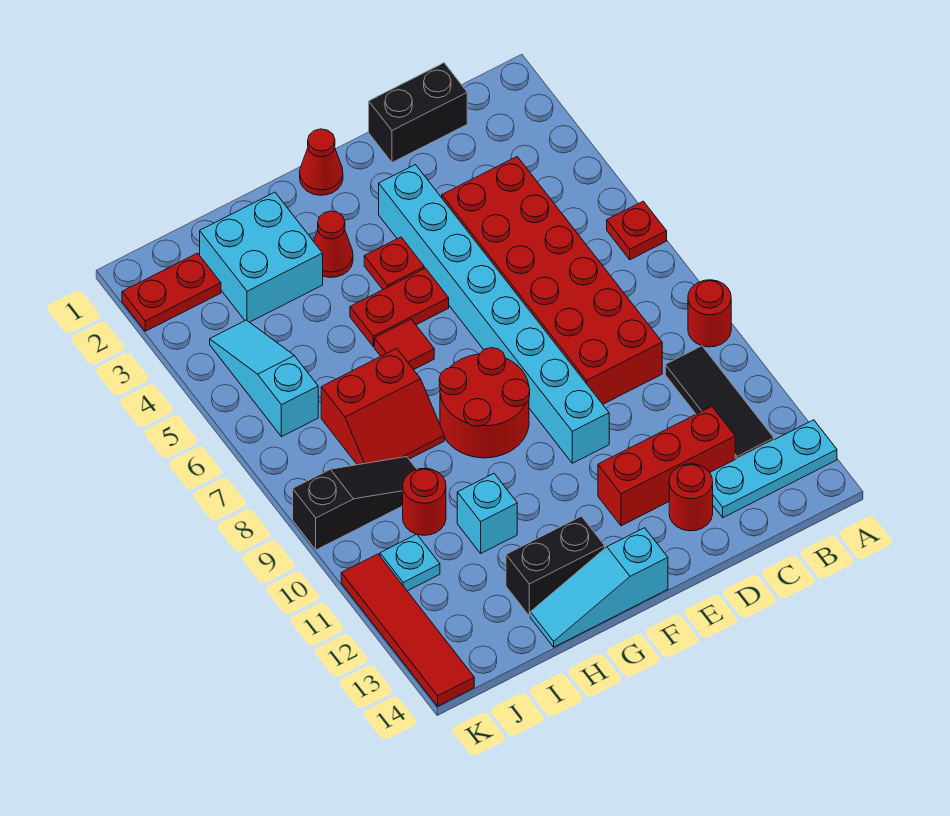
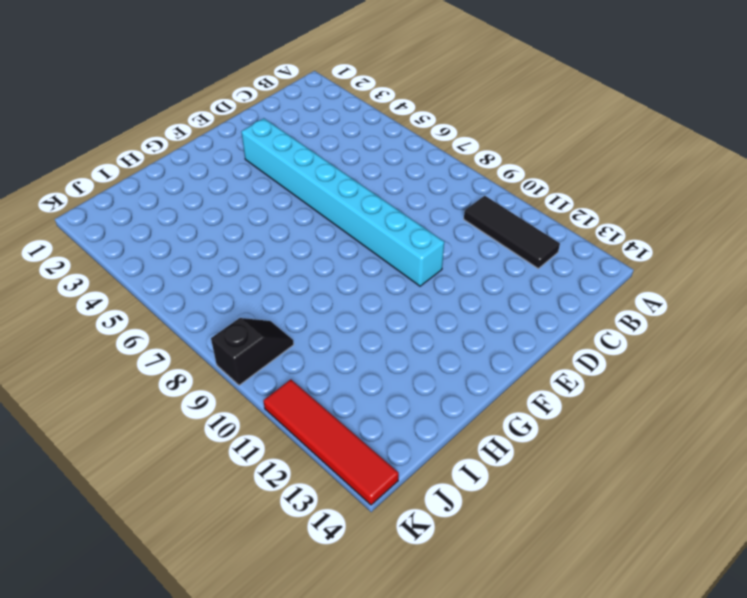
black slope J9:K9 level 1 top K -> black slope I9:K9 level 1 top K
none -> red plate A6 level 1
none -> red round brick A9 level 1
none -> cyan plate A13:C13 level 1

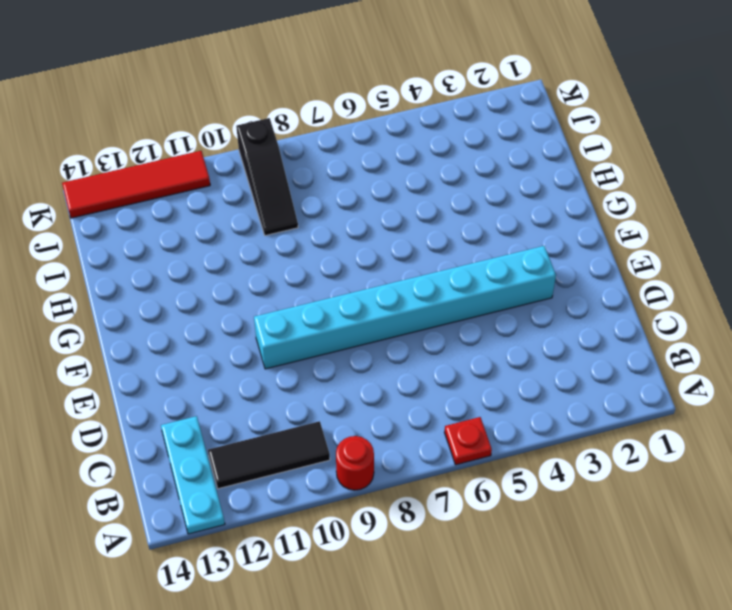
none -> black brick C1:D1 level 1
none -> red brick C4:D9 level 1
none -> red brick C12:E12 level 1

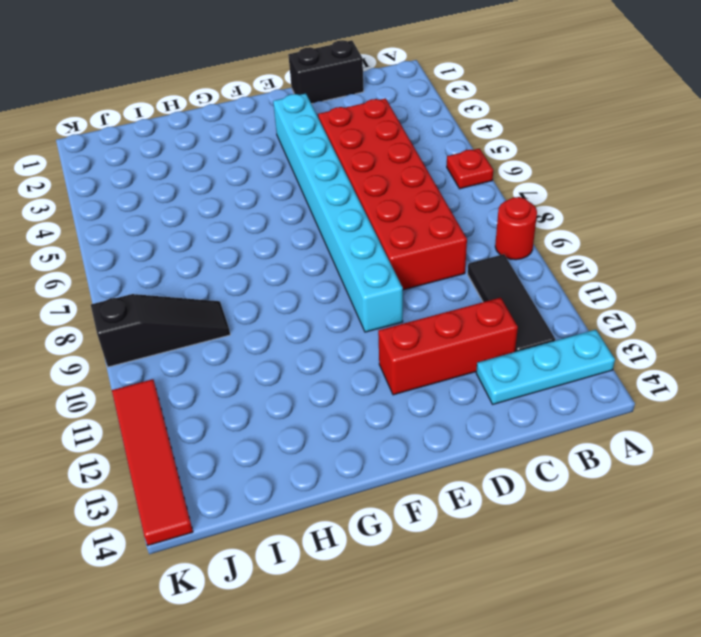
none -> red round brick D13 level 1
none -> red cone F1 level 1
none -> red plate F4 level 1

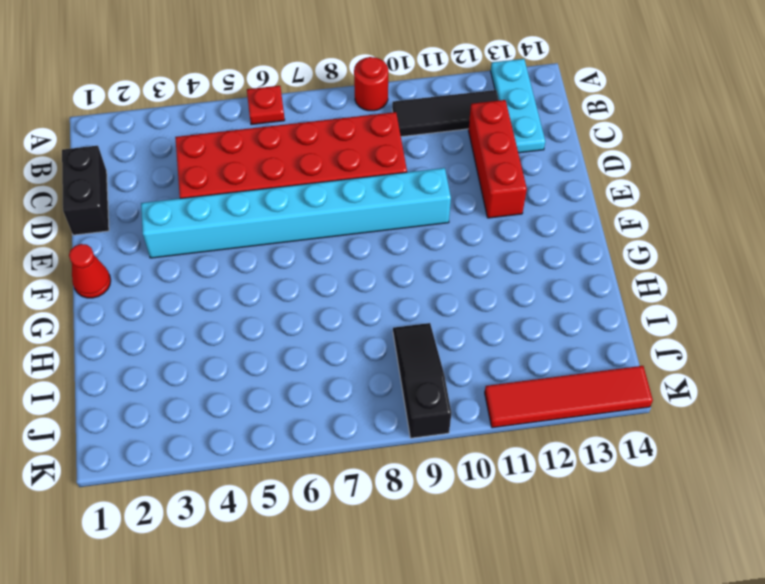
none -> red round brick D13 level 1
none -> red plate F4 level 1
none -> red plate F5:G5 level 1

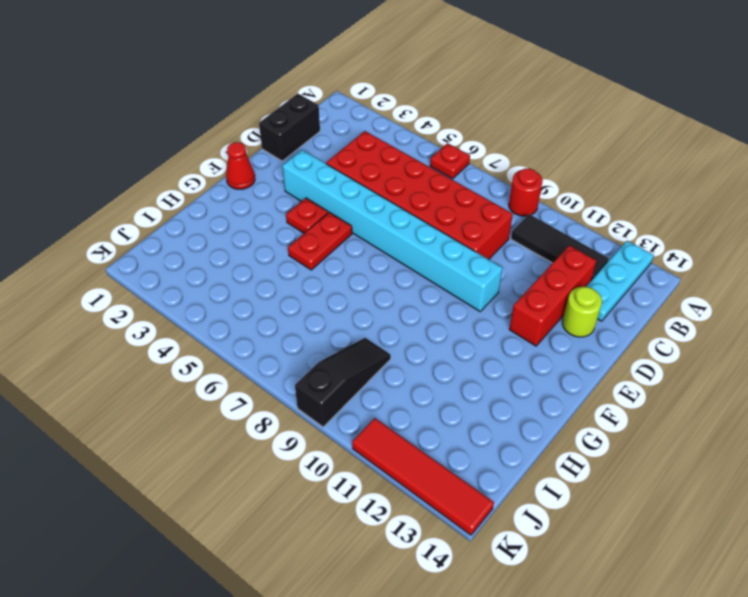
lime round brick D13 level 1 -> red round brick D13 level 1
none -> red round brick F8:G9 level 1
none -> cyan slope F14:H14 level 1 top F
none -> red cone G3 level 1

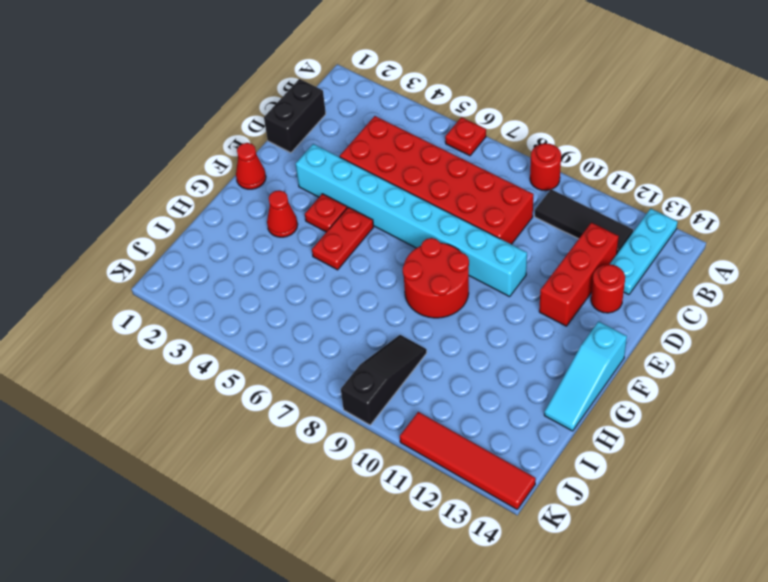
none -> red tile G6 level 1
none -> black brick G13:H13 level 1
none -> cyan brick H2:I3 level 1

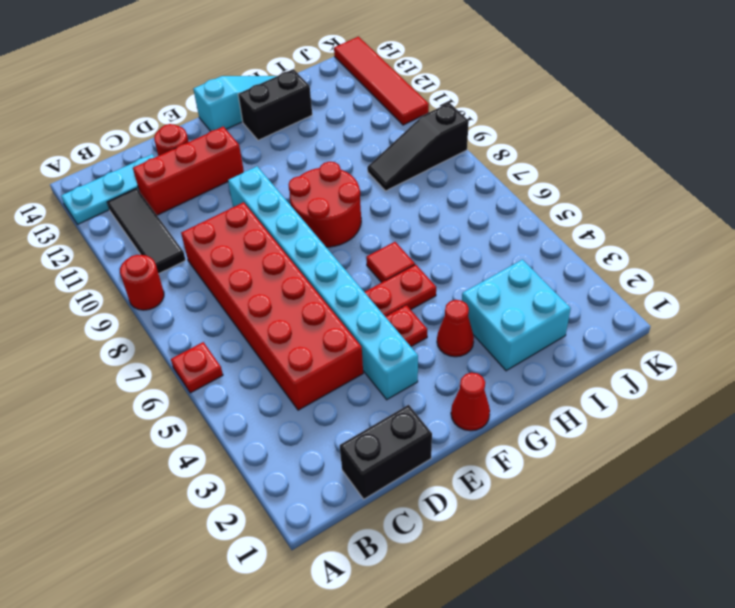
none -> red slope H7:I8 level 1 top 7
none -> cyan brick H11 level 1
none -> red round brick I10 level 1

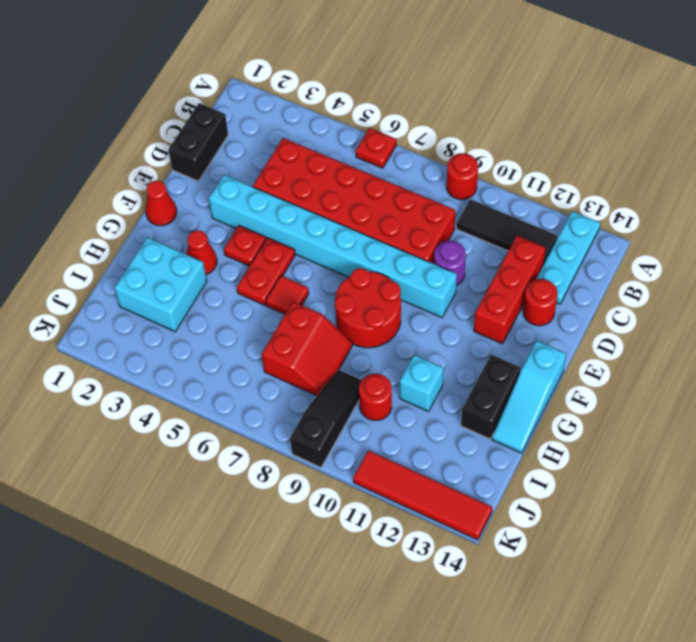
purple round brick D10 level 1 -> none
none -> red plate J2:K2 level 1
none -> cyan slope J4:J6 level 1 top 6
none -> cyan plate J11 level 1

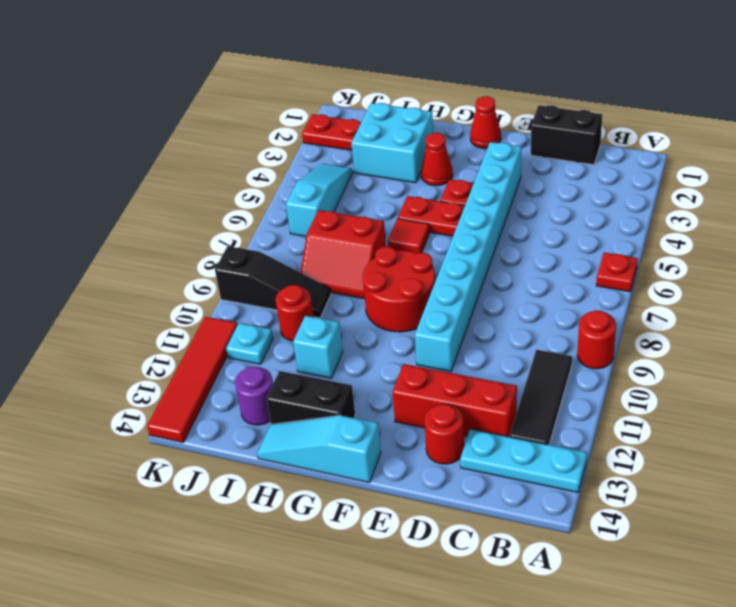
purple round brick I13 level 1 -> none
none -> red brick C4:D9 level 1

